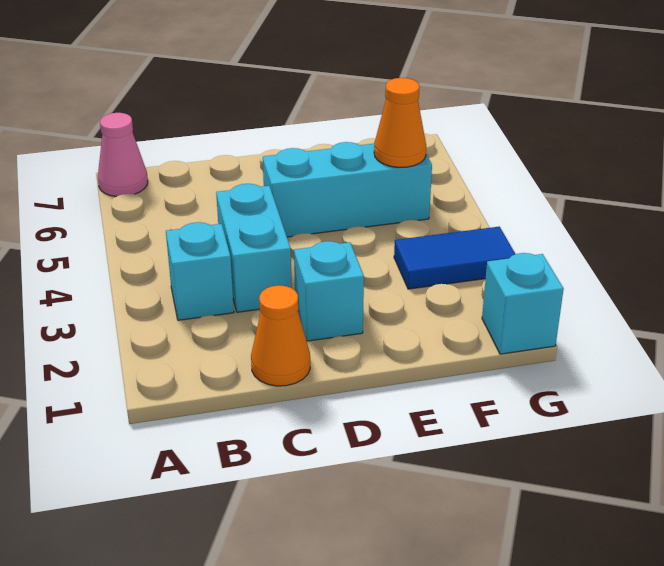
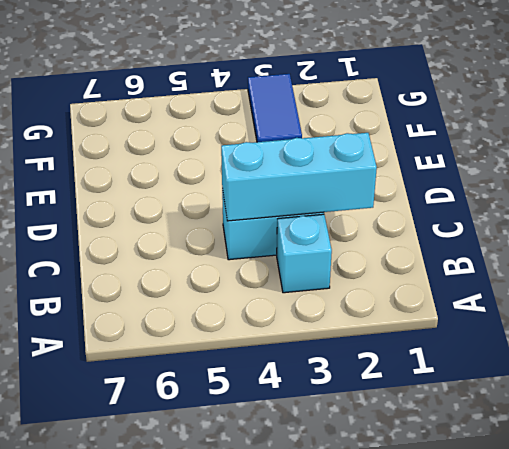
cyan brick C2:C4 level 2 -> cyan brick D5:F5 level 1
none -> pink cone A7 level 1
none -> orange cone C1 level 1

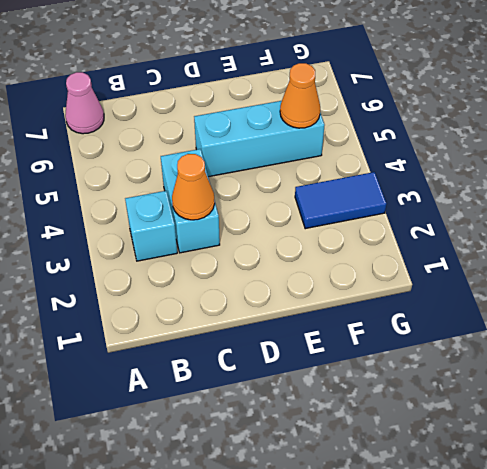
orange cone C3 level 2 -> orange cone C1 level 1
none -> cyan brick D2 level 1
none -> cyan brick G1 level 1

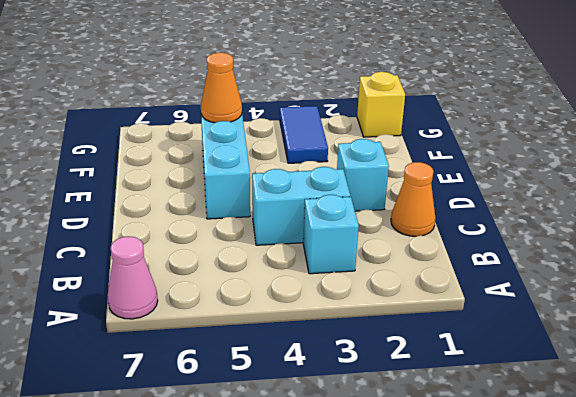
yellow brick G1 level 1 -> cyan brick G1 level 1

